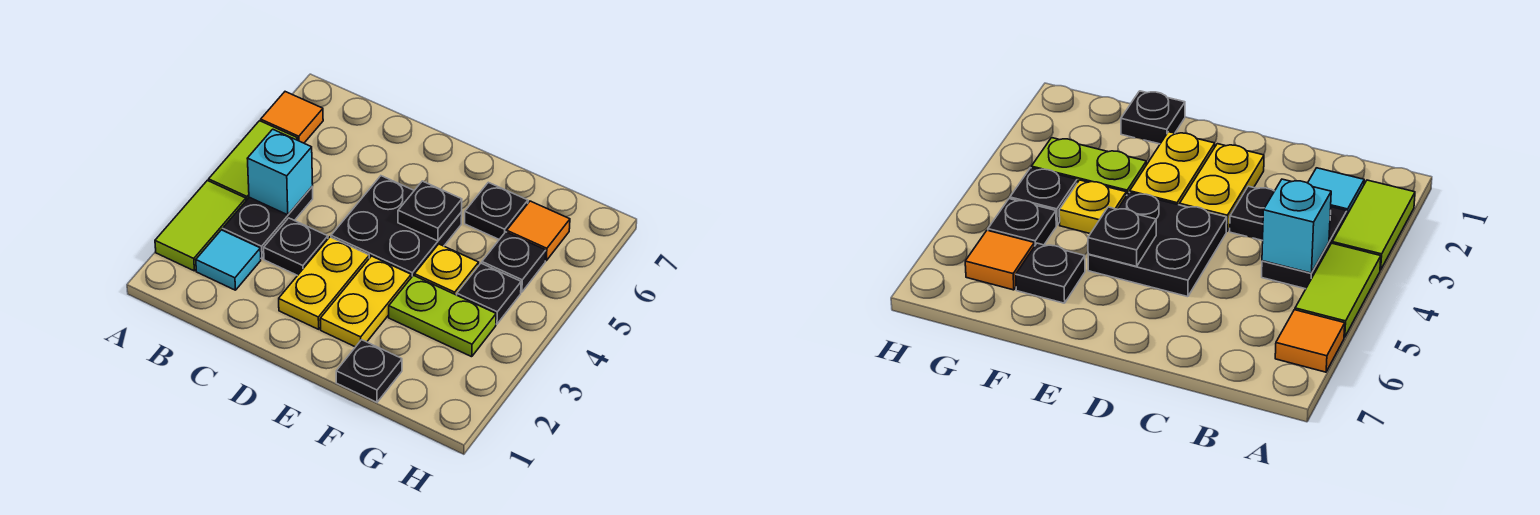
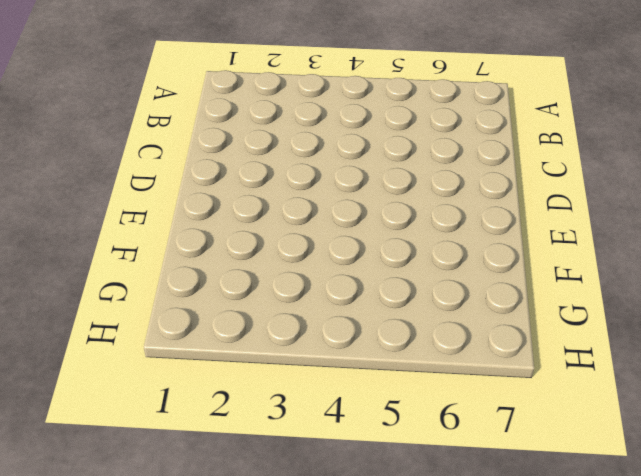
none -> lime tile A2:A3 level 1
none -> lime tile A4:A5 level 1
none -> orange tile A6 level 1

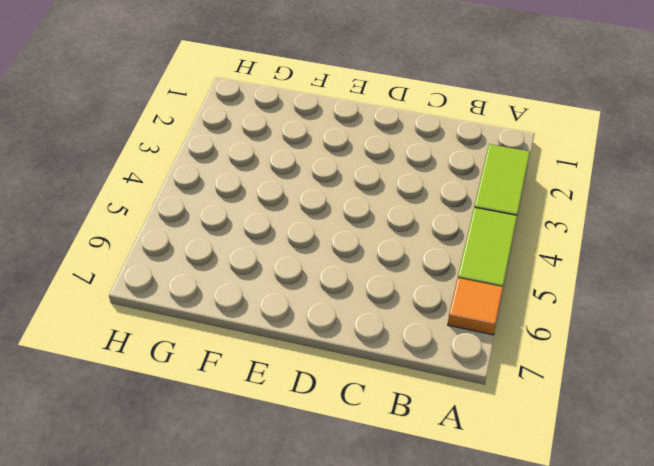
none -> cyan tile B2 level 1
none -> black plate B3:B4 level 1
none -> black plate C3 level 1

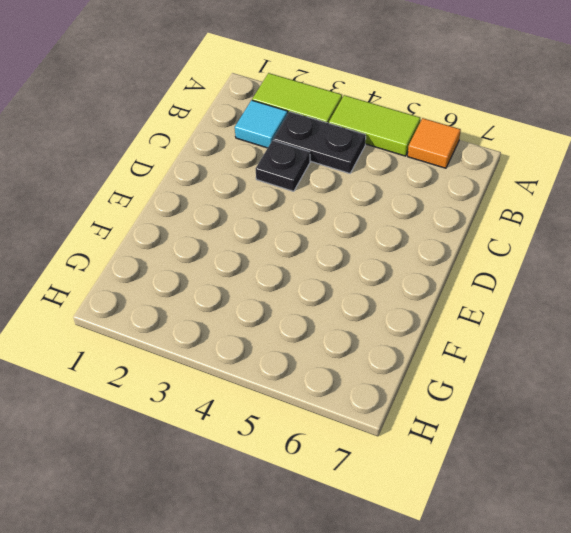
none -> yellow plate D2:D3 level 1
none -> black plate D4:E5 level 1
none -> yellow plate E2:E3 level 1

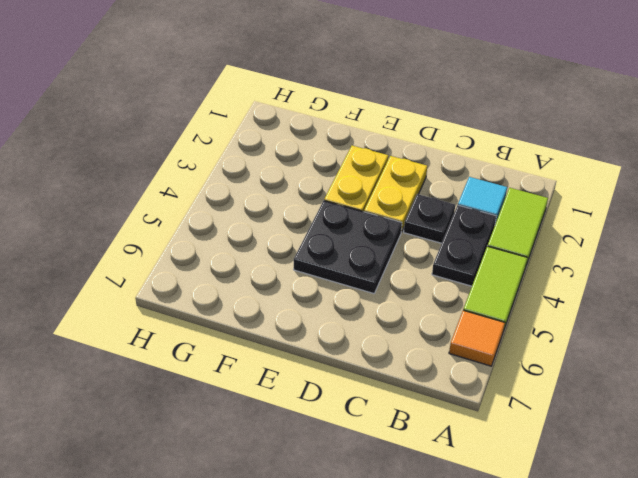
none -> black plate F1 level 1
none -> lime plate F3:G3 level 1
none -> yellow plate F4 level 1

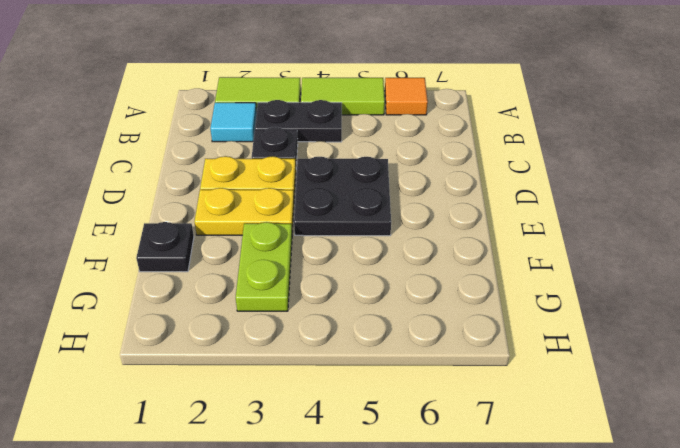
none -> yellow plate F4 level 1
none -> black plate F6 level 1
none -> black plate G4 level 1

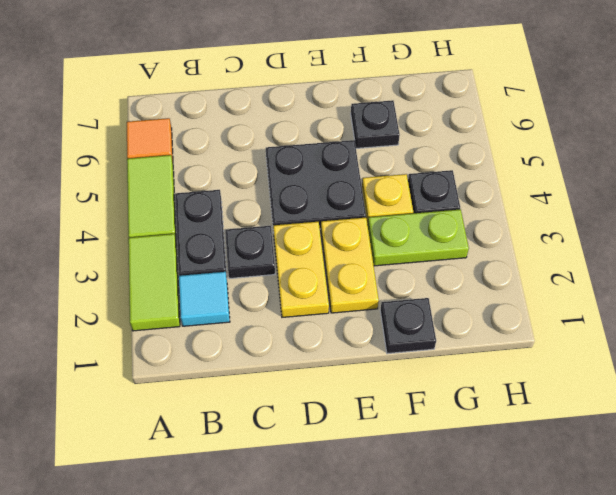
none -> black plate G5 level 1
none -> orange tile G6 level 1
none -> cyan brick B4 level 2

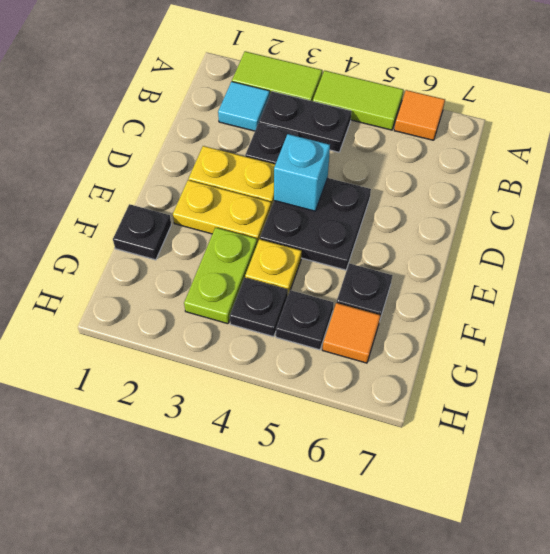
cyan brick D4 level 2 -> cyan brick B4 level 2
none -> black plate E5 level 2

